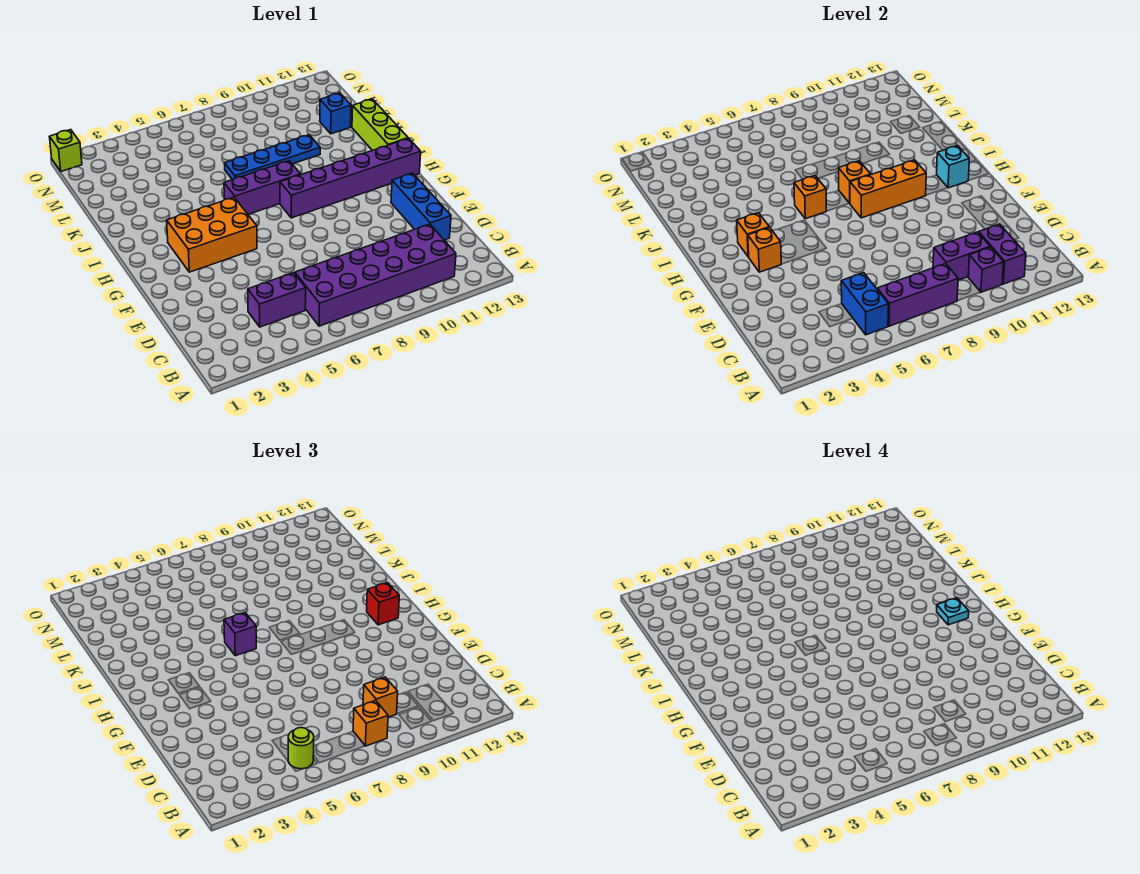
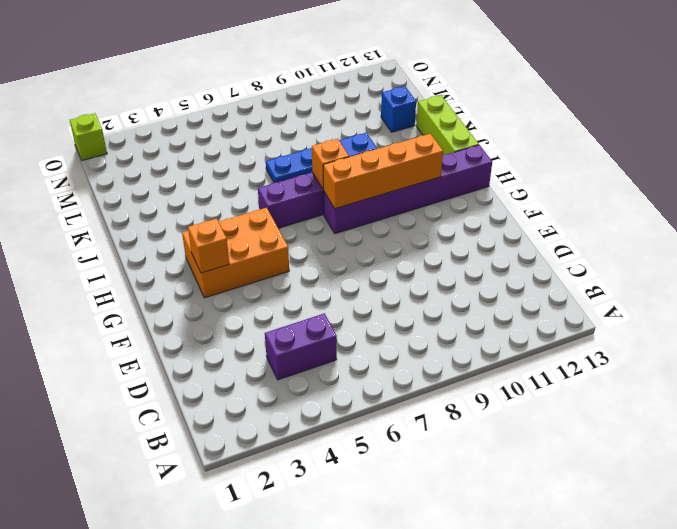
orange brick H8:H11 level 2 -> orange brick H8:H10 level 2
none -> purple brick B6:C11 level 1
none -> blue brick D12:F12 level 1
none -> blue brick B5:C5 level 2

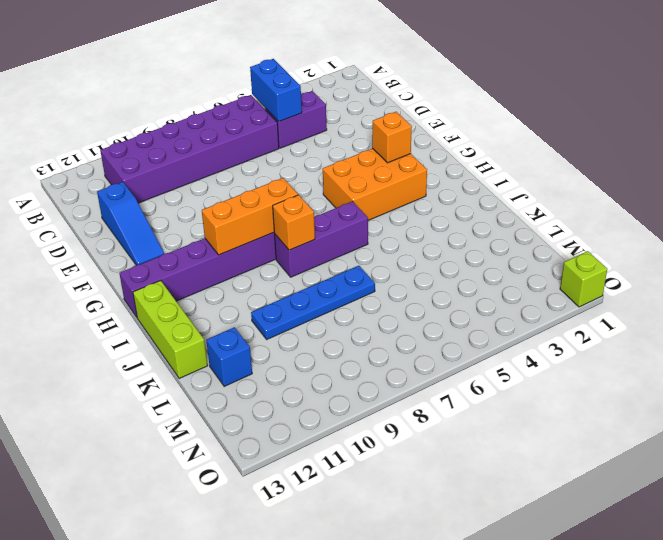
blue slope D12:F12 level 1 top D -> blue brick D12:F12 level 1
none -> purple brick B6:B8 level 2
none -> purple brick B10 level 2
none -> purple brick B11:C11 level 2

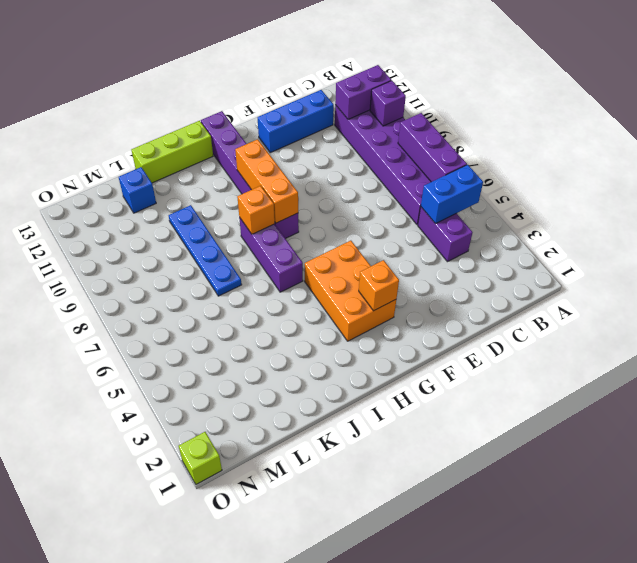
none -> purple brick C9:C10 level 2
none -> orange brick H3 level 2
none -> cyan brick H12 level 2

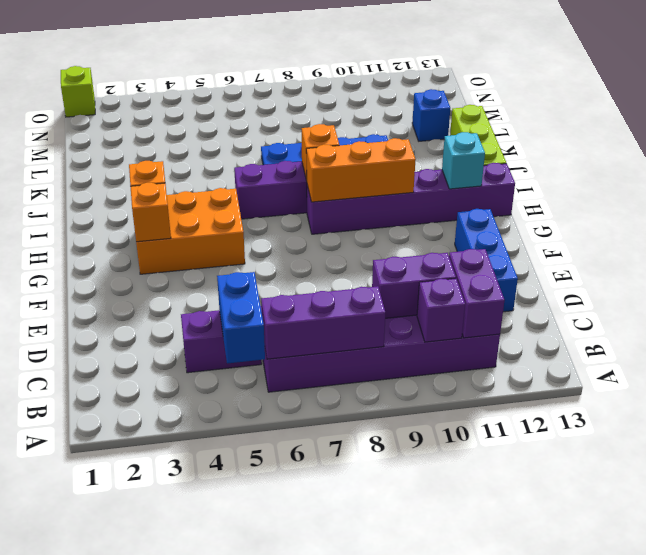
none -> orange brick I6 level 2
none -> lime round brick B5 level 3
none -> orange brick B8 level 3

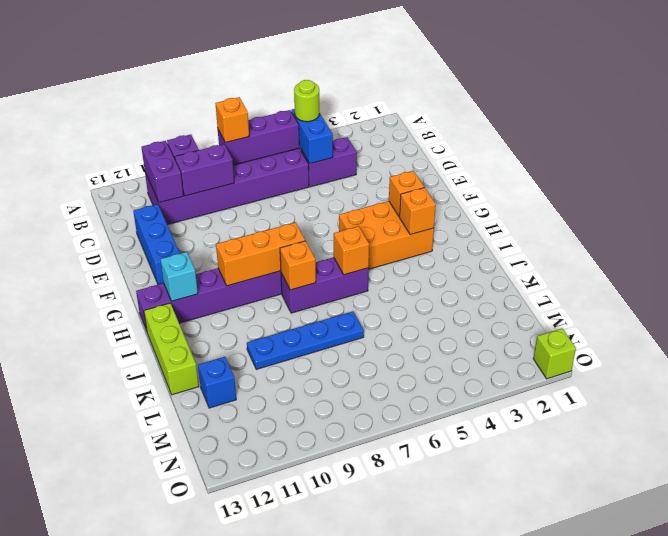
none -> orange brick C9 level 3
none -> red brick H12 level 3
none -> purple brick I6 level 3

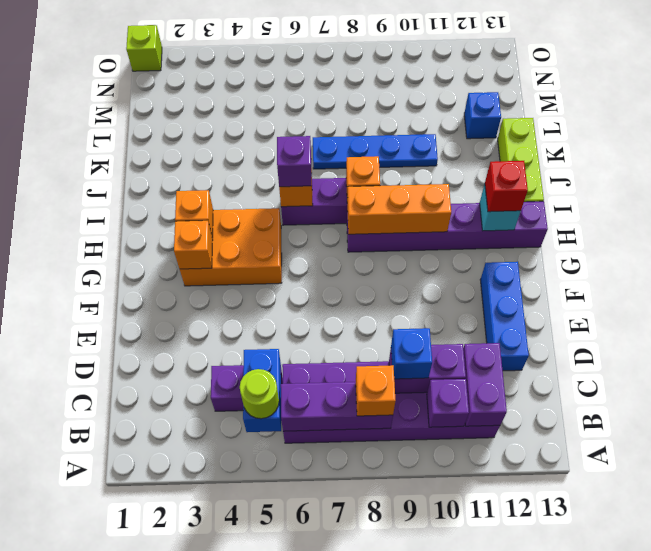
blue brick C9 level 3 -> orange brick C9 level 3
none -> cyan plate H12 level 4

